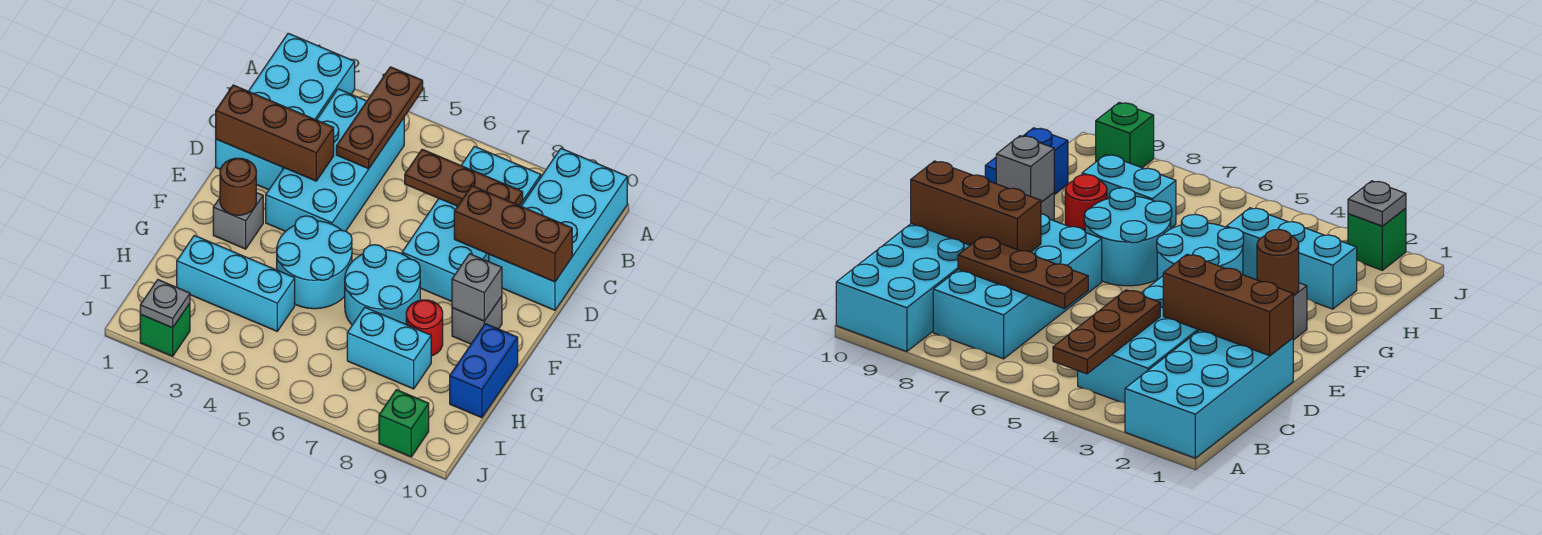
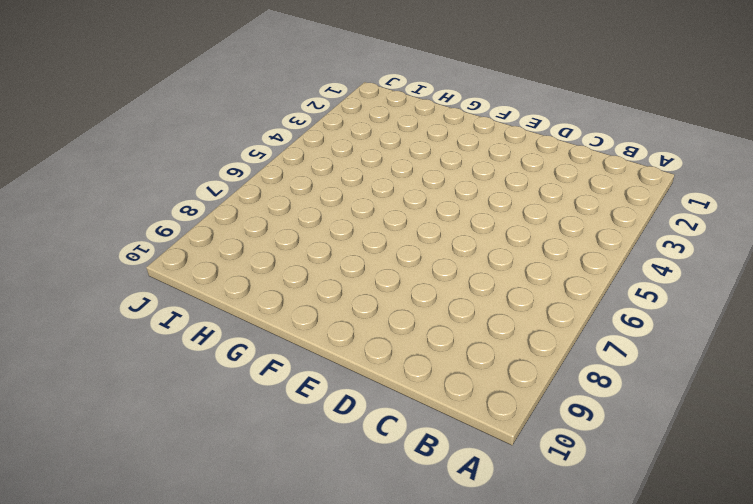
none -> cyan brick A1:D2 level 1
none -> cyan brick A9:D10 level 1
none -> cyan brick B3:E4 level 1

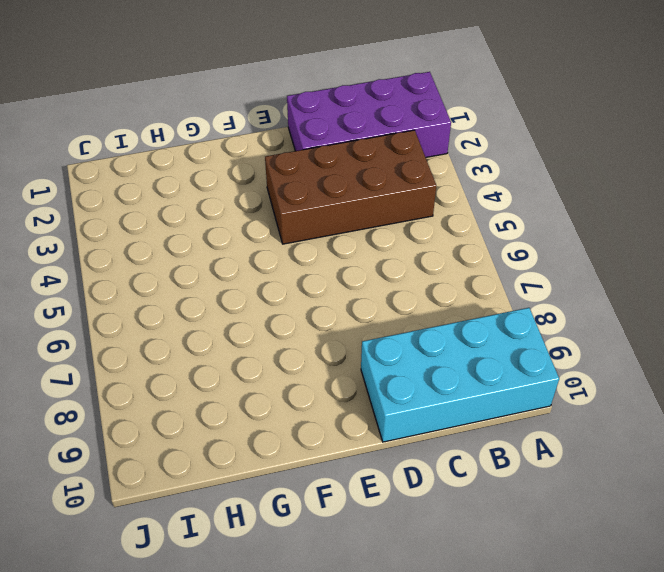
purple brick A1:D2 level 1 -> cyan brick A1:D2 level 1
brown brick B3:E4 level 1 -> cyan brick B3:E4 level 1
none -> cyan brick B7:E8 level 1
none -> grey brick F2 level 1
none -> cyan round brick F4:G5 level 1

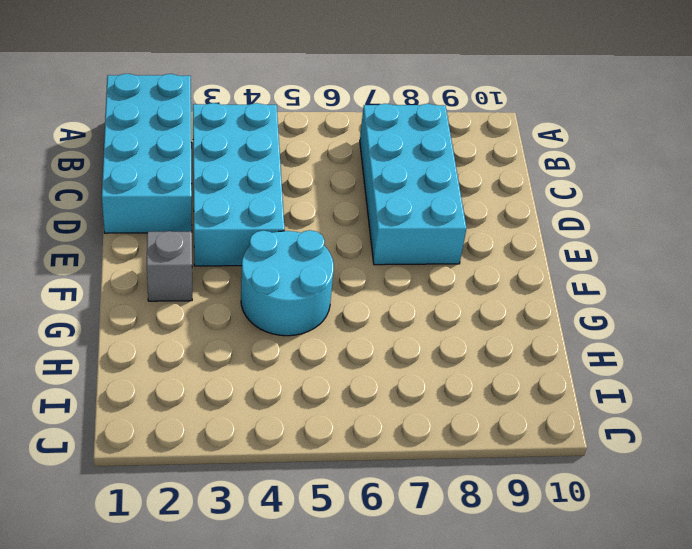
none -> cyan brick A9:D10 level 1
none -> cyan round brick F6:G7 level 1
none -> grey brick F9 level 1

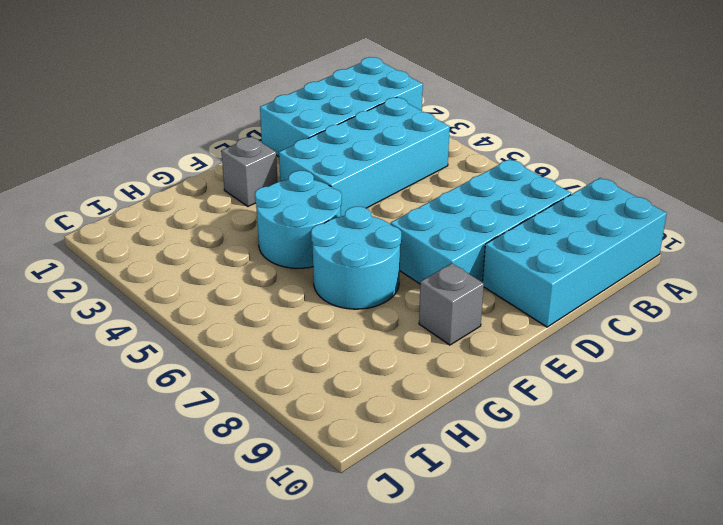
none -> red round brick G8 level 1
none -> blue brick G10:H10 level 1
none -> cyan brick H2:H4 level 1

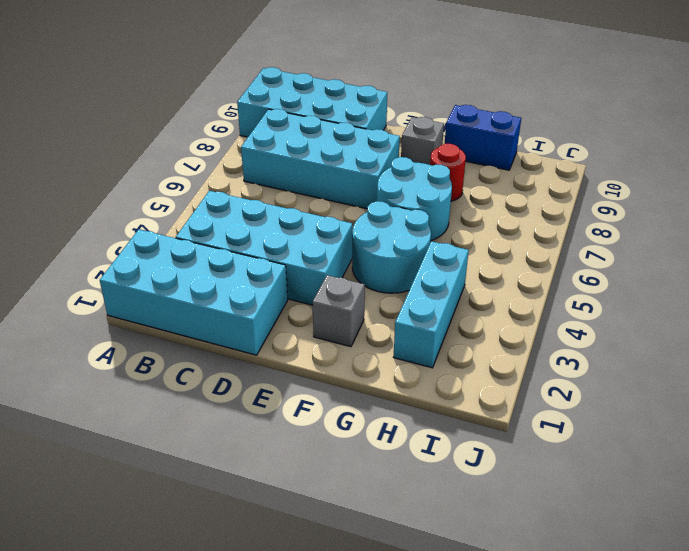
none -> cyan brick H7:H8 level 1
none -> green brick J2 level 1
none -> green brick J9 level 1

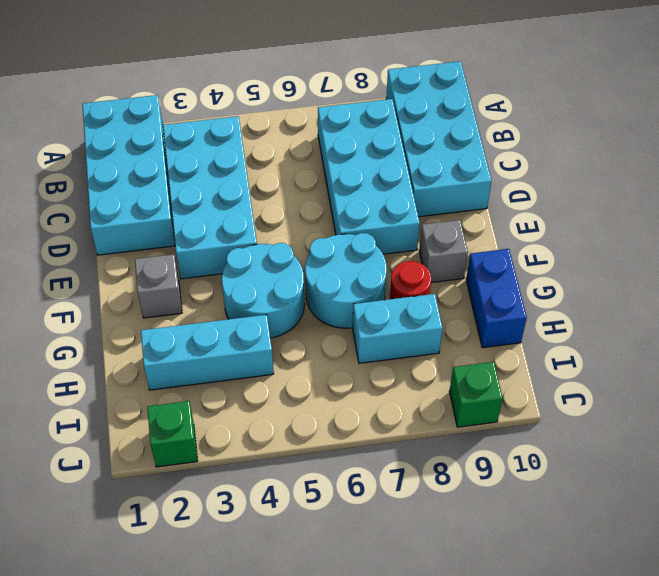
none -> brown plate A4:C4 level 2
none -> brown plate C6:C8 level 2
none -> brown brick D1:D3 level 2

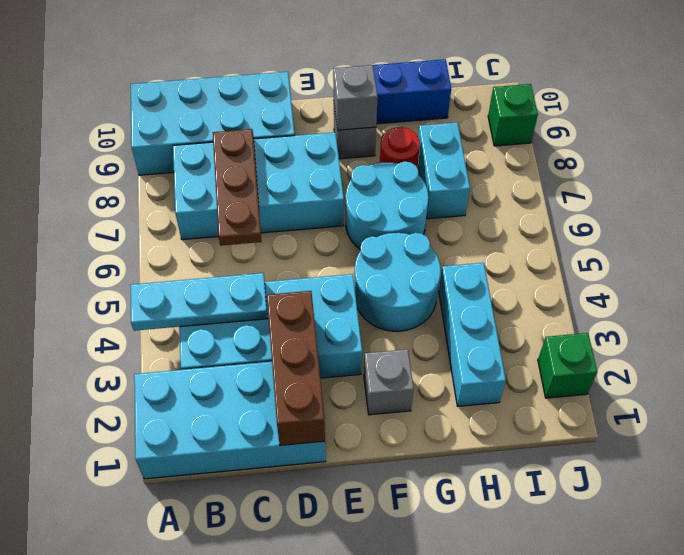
cyan plate A4:C4 level 2 -> brown plate A4:C4 level 2
none -> brown brick D8:D10 level 2
none -> brown round brick F2 level 2
none -> grey plate J2 level 2

